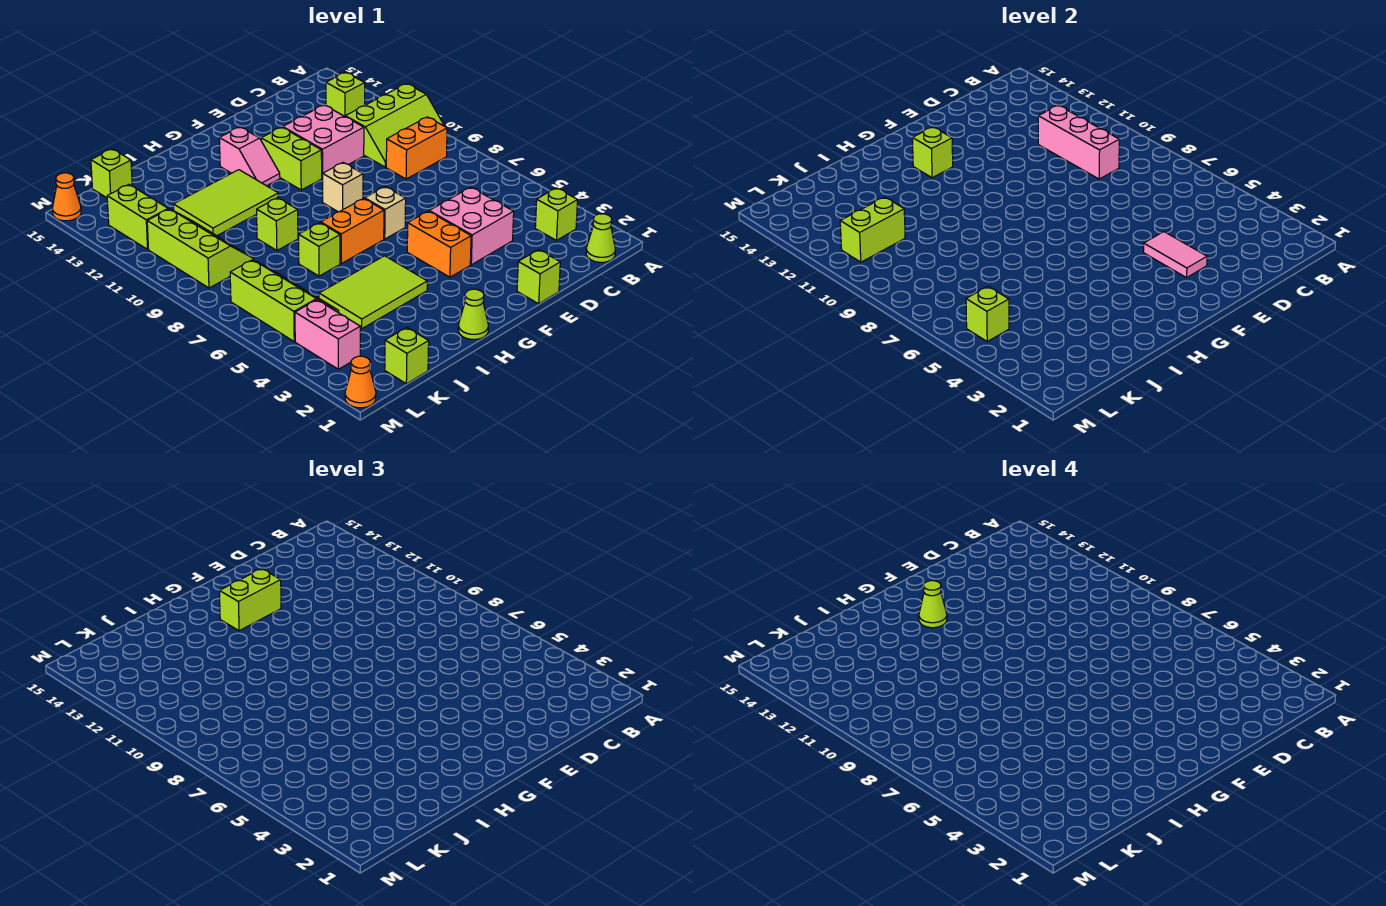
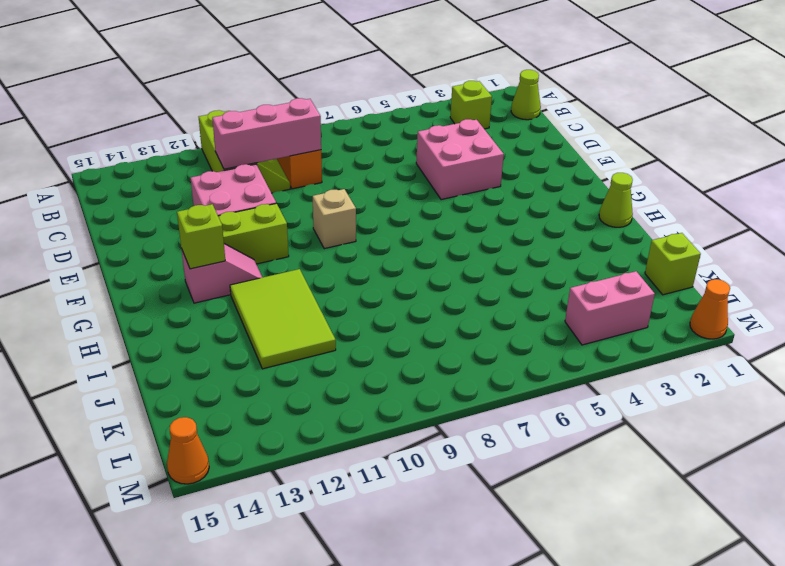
none -> lime brick B13 level 1
none -> lime brick E1 level 1
none -> orange brick F4:F5 level 1
none -> tan brick F7 level 1

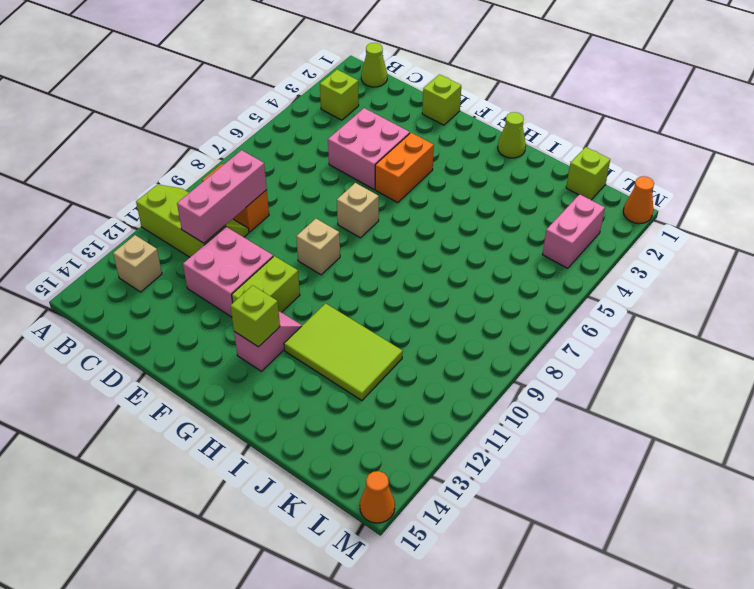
tan brick B13 level 1 -> lime brick B13 level 1
none -> orange brick G7:H7 level 1
none -> lime tile H4:J5 level 1
none -> lime brick I7 level 1
none -> lime brick I9 level 1

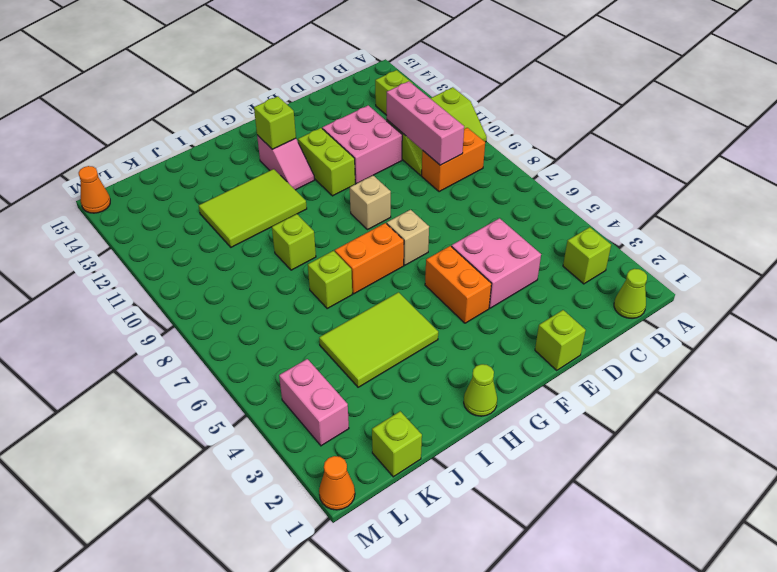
none -> lime slope K5:L7 level 1 top L
none -> lime slope K9:L11 level 1 top L
none -> lime brick K15 level 1
none -> lime brick L12:L13 level 1

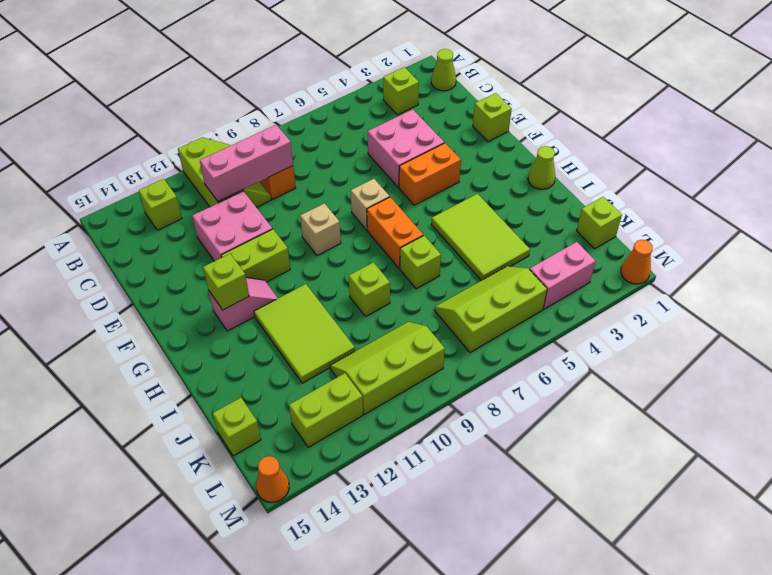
none -> pink tile E3:E4 level 2
none -> lime brick K11:L11 level 2
none -> lime brick L5 level 2
none -> lime brick F13:G13 level 3

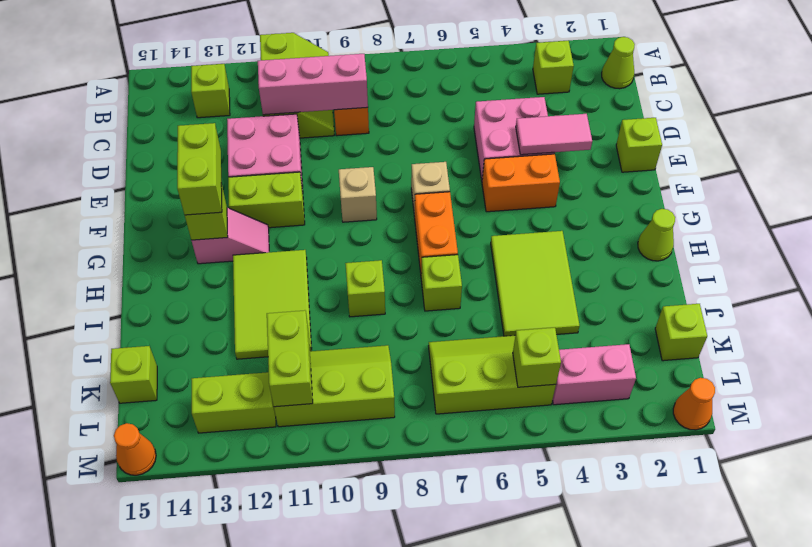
none -> lime cone G13 level 4

